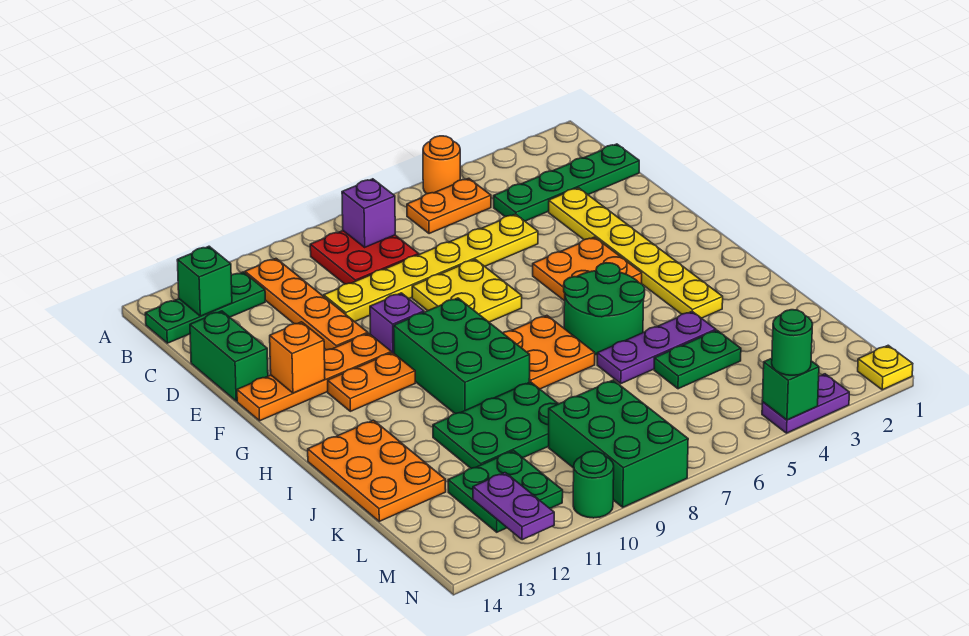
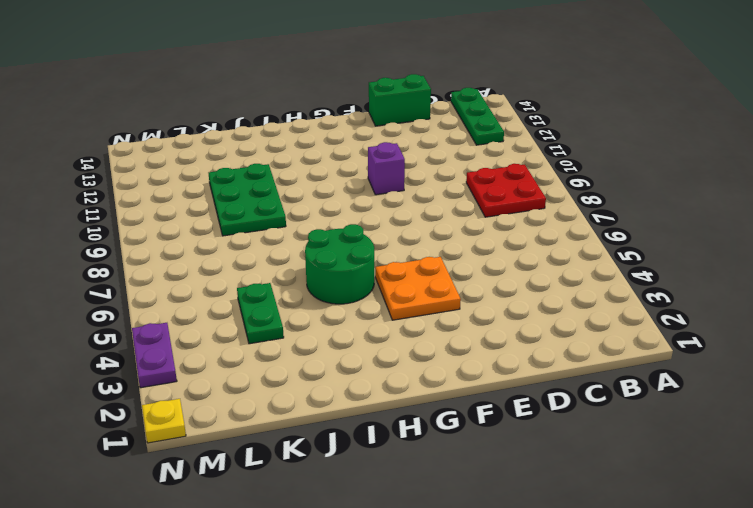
none -> orange round brick A5 level 1
none -> orange plate B5:B6 level 1
none -> orange plate B11:E11 level 1
none -> green plate C1:C4 level 1

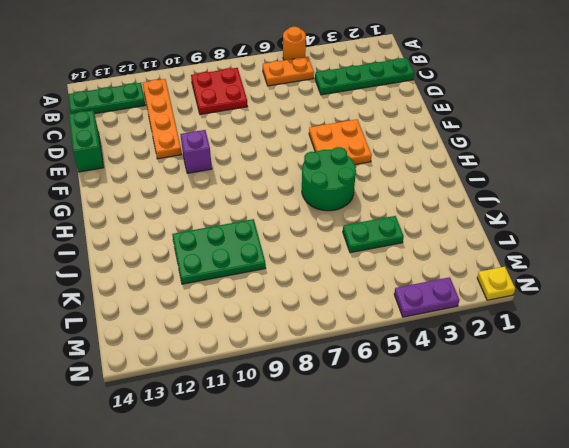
none -> yellow plate D3:I3 level 1
none -> yellow plate D5:D10 level 1
none -> yellow plate E7:F8 level 1
none -> orange plate F11:F14 level 1

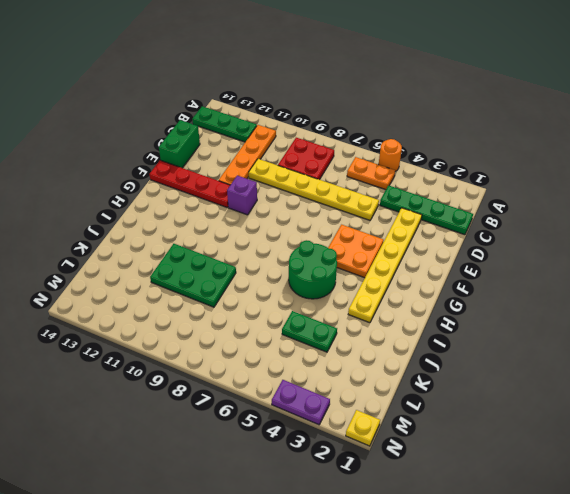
red plate F11:F14 level 1 -> orange plate F11:F14 level 1
none -> yellow plate E7:F8 level 1
none -> green brick G9:I10 level 1
none -> orange plate G11:G12 level 1
none -> orange plate H7:I8 level 1

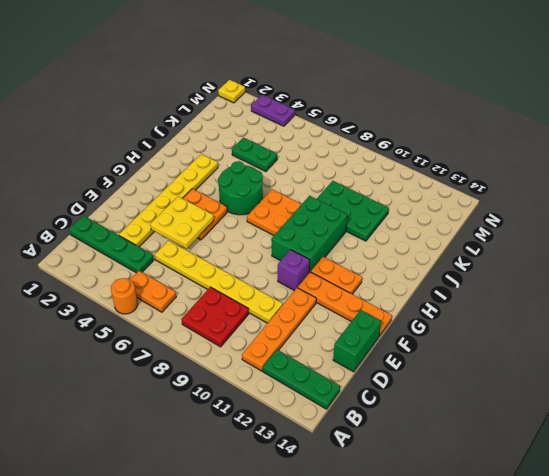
yellow plate E4:F5 level 2 -> yellow plate E7:F8 level 1
none -> orange plate I13:K14 level 1
none -> purple plate J4:J6 level 1
none -> green brick L8:N9 level 1
none -> green plate L11:M12 level 1

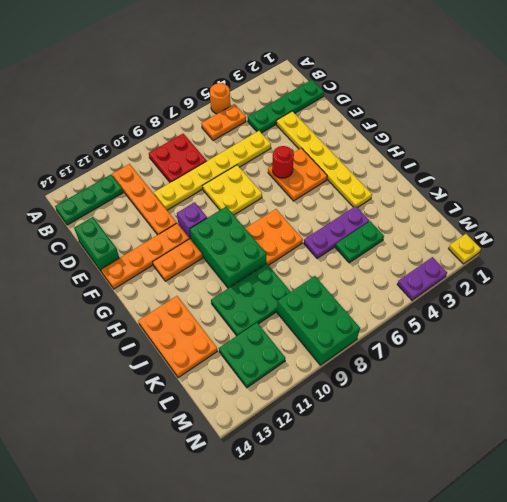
red round brick F5 level 2 -> none
none -> green round brick H5:I6 level 1
none -> green round brick N10 level 1
none -> purple brick B8 level 2
none -> green brick B13 level 2

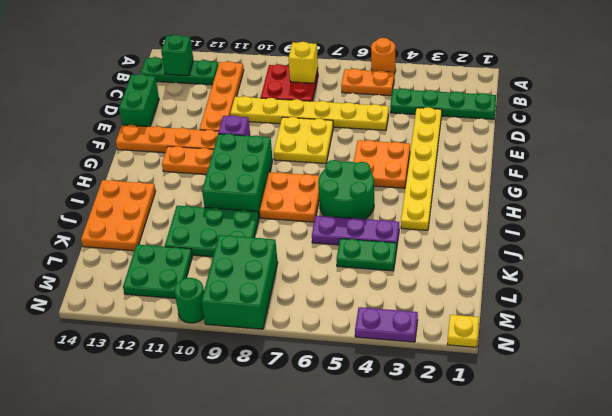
yellow brick B8 level 2 -> purple brick B8 level 2
none -> orange brick F13 level 2
none -> purple plate M12:N12 level 2
none -> green brick N4 level 2
none -> green round brick N4 level 3

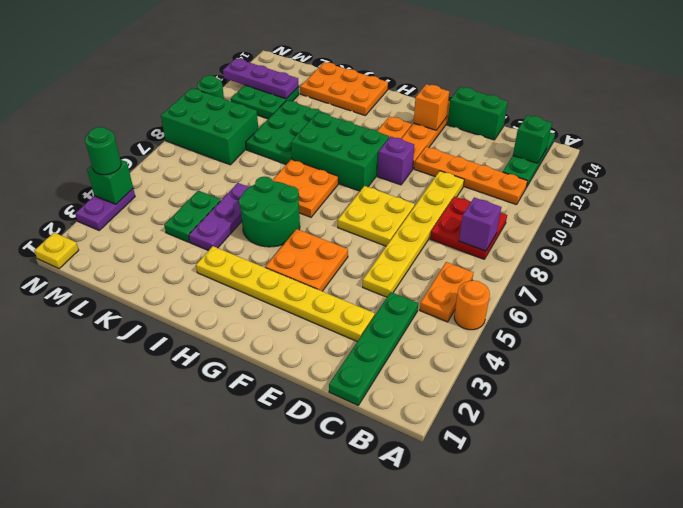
purple plate L12:N12 level 2 -> purple plate M12:N12 level 2

